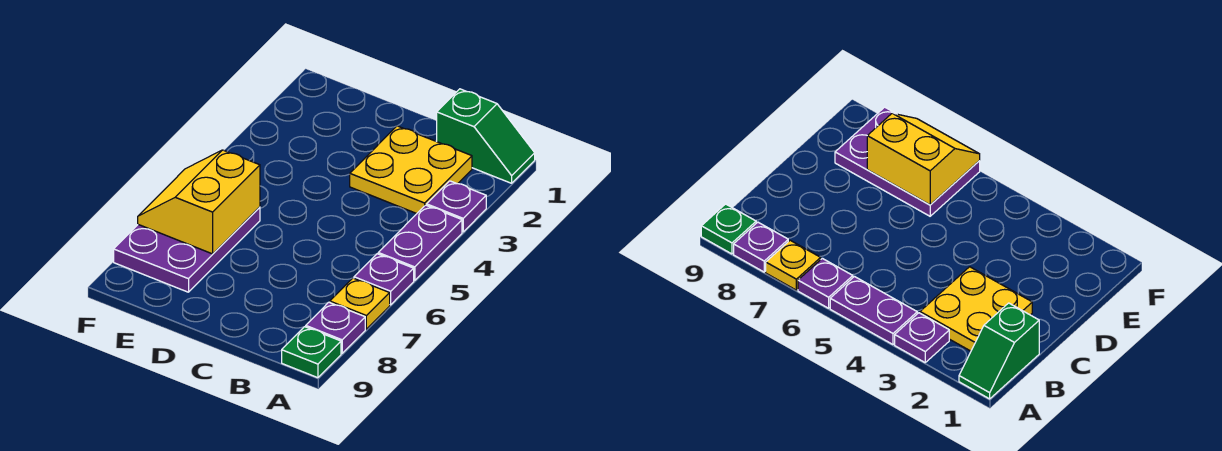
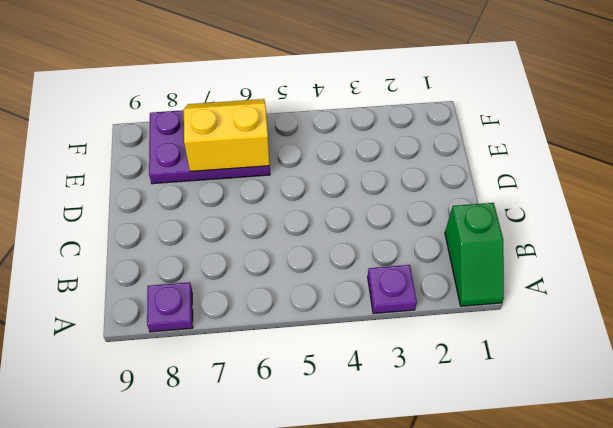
none -> purple plate A4:A5 level 1
none -> purple plate A6 level 1

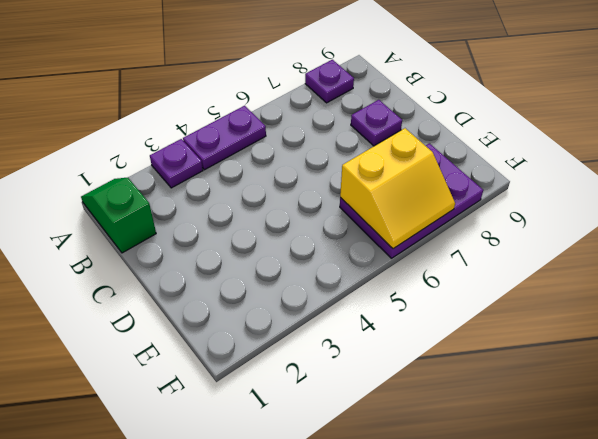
purple plate C8 level 1 -> purple plate A6 level 1
none -> yellow plate A7 level 1
none -> green plate A9 level 1

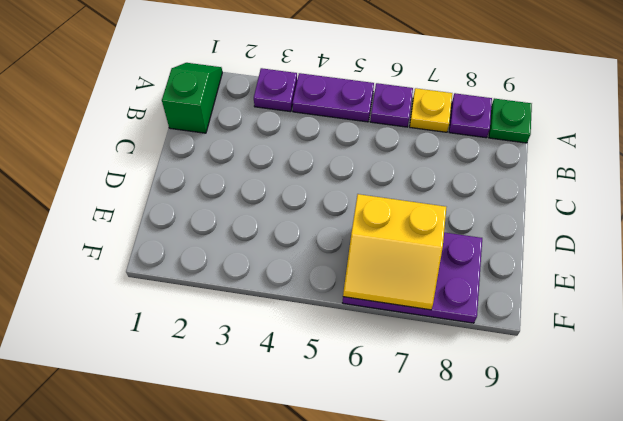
none -> yellow plate B2:C3 level 1

